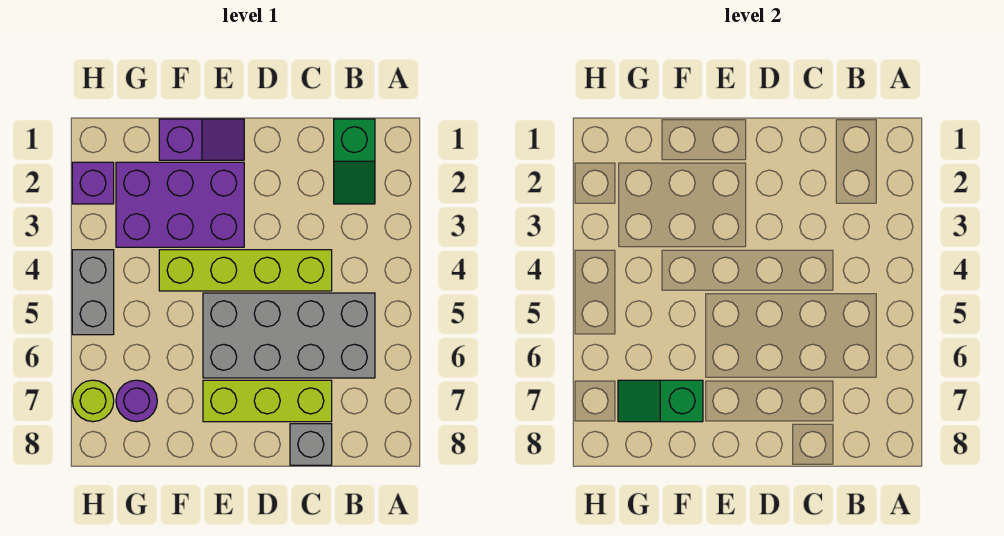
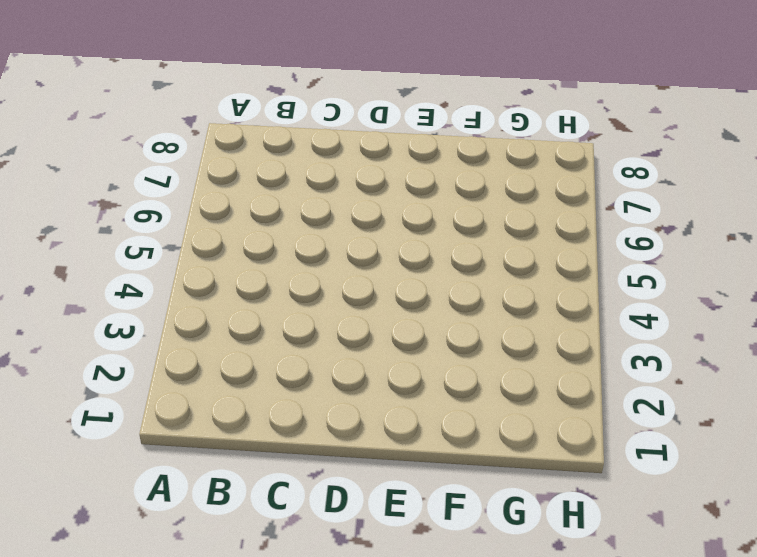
none -> green slope B1:B2 level 1 top 1
none -> grey brick B5:E6 level 1
none -> lime brick C4:F4 level 1

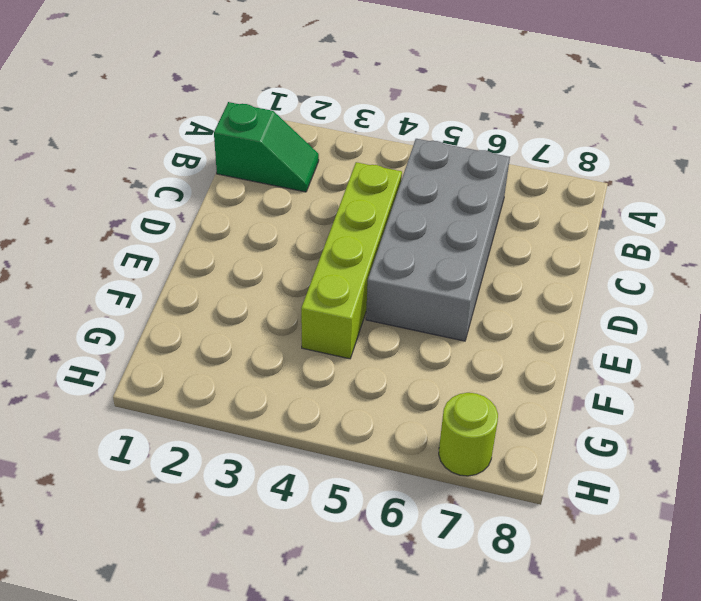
none -> lime brick C7:E7 level 1
none -> grey brick C8 level 1
none -> purple slope E1:F1 level 1 top F

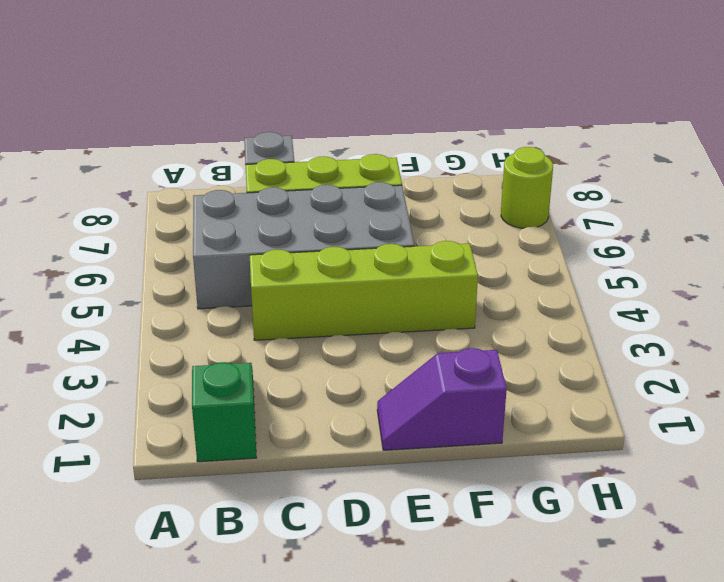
none -> purple brick E2:G3 level 1
none -> purple round brick G7 level 1
none -> purple brick H2 level 1

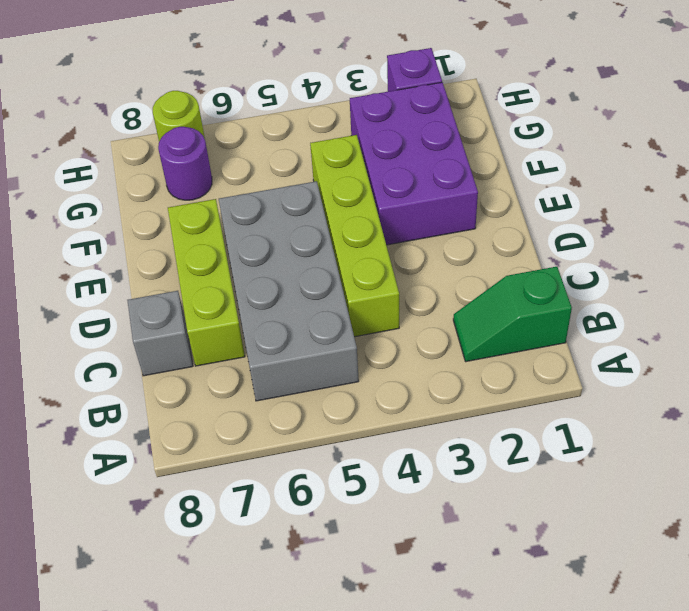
none -> purple slope E1:F1 level 1 top F
none -> grey brick H4:H5 level 1
none -> green slope F7:G7 level 2 top F

